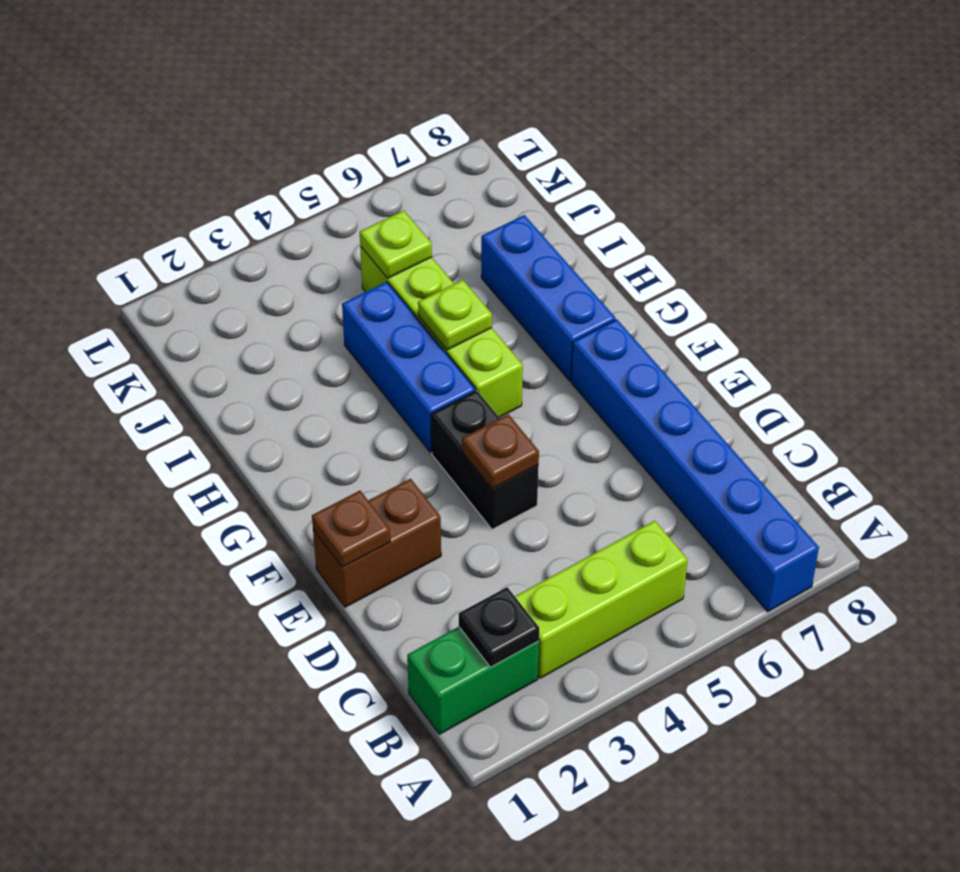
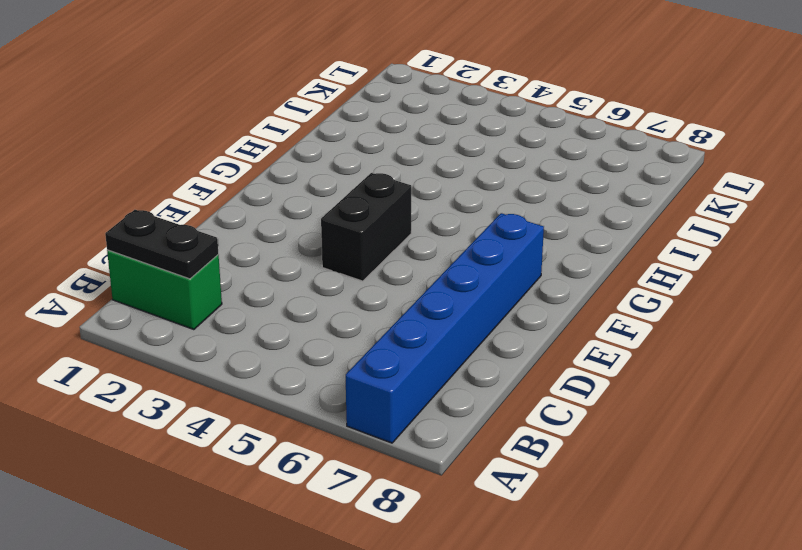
black plate B1:B2 level 2 -> black plate B2 level 2
none -> lime brick B3:B5 level 1
none -> brown brick E1:E2 level 1
none -> blue brick G4:I4 level 1

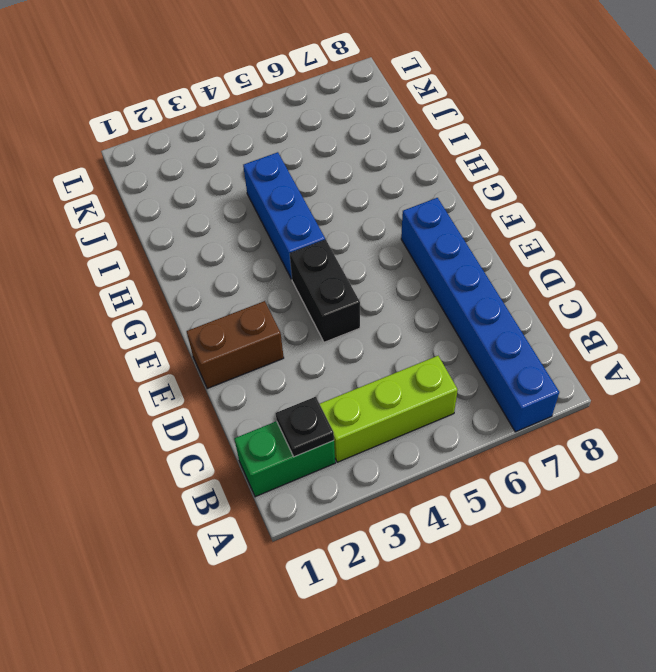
none -> lime brick G5:J5 level 1
none -> blue brick G7:I7 level 1
none -> brown plate E1 level 2

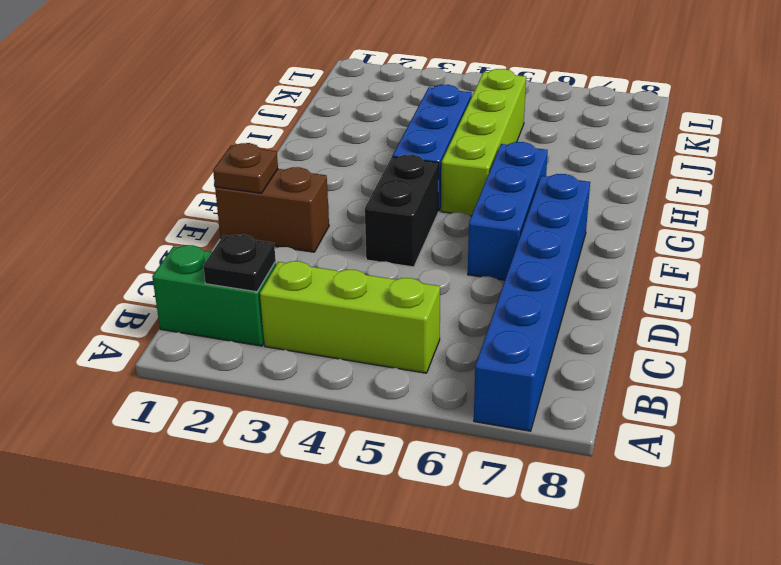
blue brick E6:G6 level 1 -> blue brick G7:I7 level 1
none -> brown plate E4 level 2
none -> lime plate H5 level 2
none -> lime plate J5 level 2

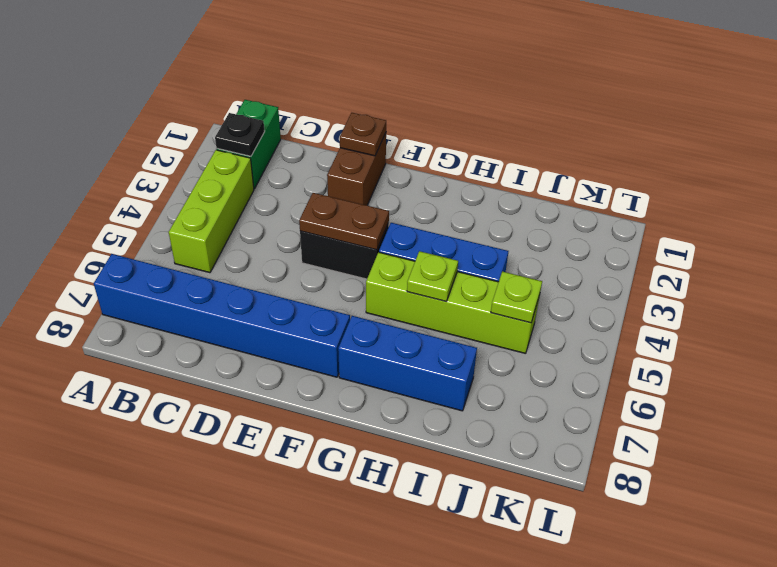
brown plate E4:F4 level 2 -> brown plate E4 level 2

